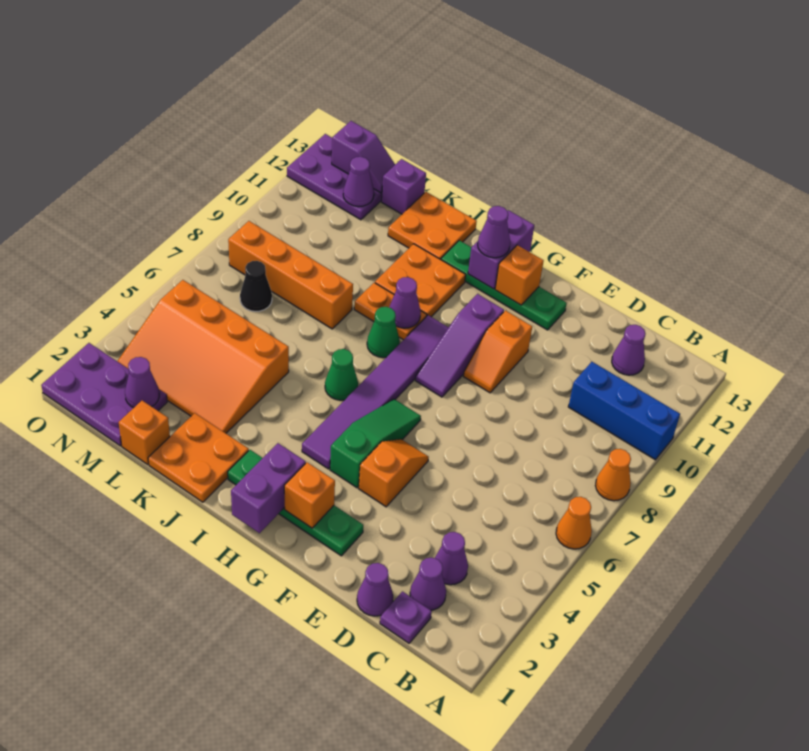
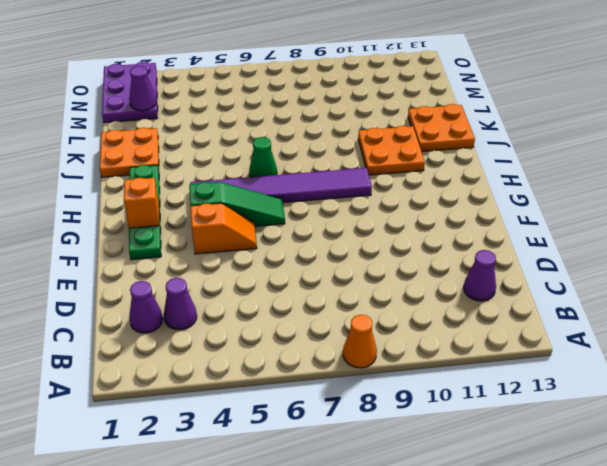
none -> orange cone A6 level 1
none -> blue brick A10:C10 level 1
none -> purple plate C1 level 1
none -> purple cone D1 level 1

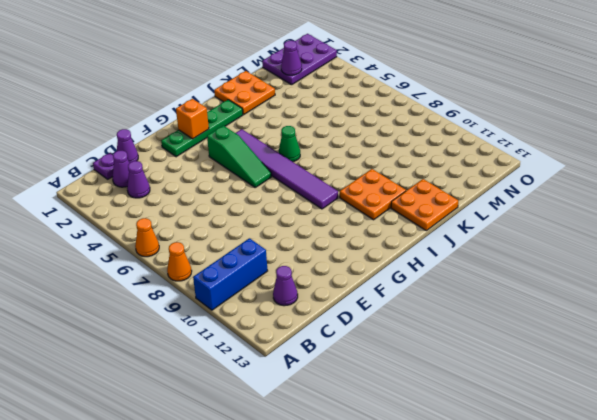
none -> orange slope F4:F5 level 1 top 4
none -> orange slope F9:F10 level 1 top 10
none -> green plate F12:I12 level 1
none -> purple slope G8:G10 level 1 top 10

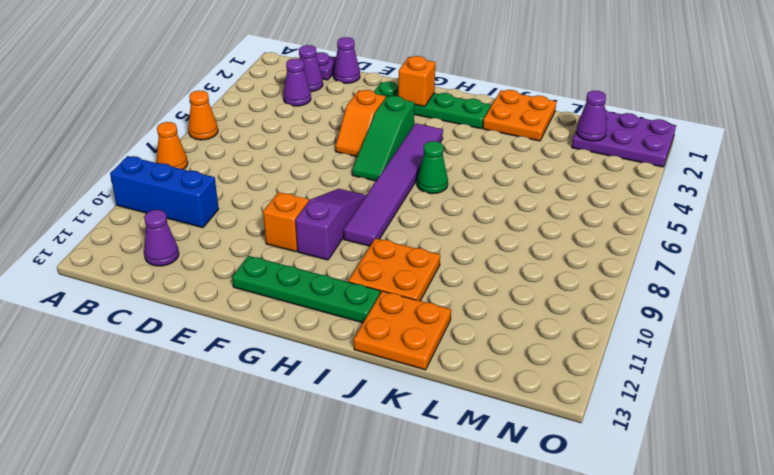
none -> green cone I8 level 1
none -> orange plate I9:J9 level 1
none -> orange slope K3:N5 level 1 top 5
none -> orange brick K8:N8 level 1

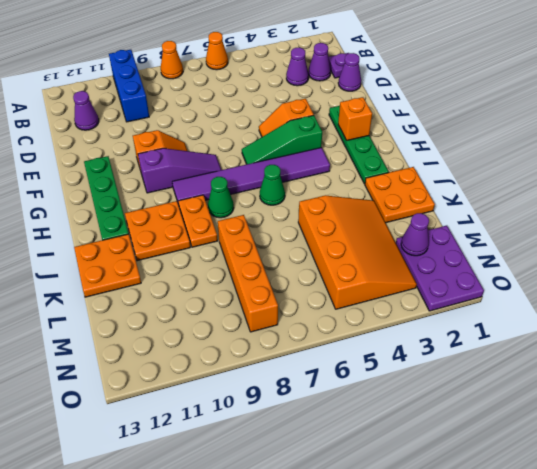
none -> orange brick L1 level 1
none -> purple brick L13 level 1
none -> black cone M7 level 1
none -> purple plate M12:O13 level 1

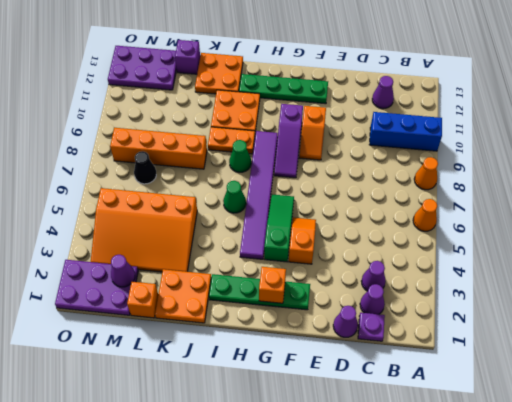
none -> orange brick G12 level 2
none -> purple brick H1:H2 level 2
none -> purple brick H12:H13 level 2
none -> purple cone I9 level 2

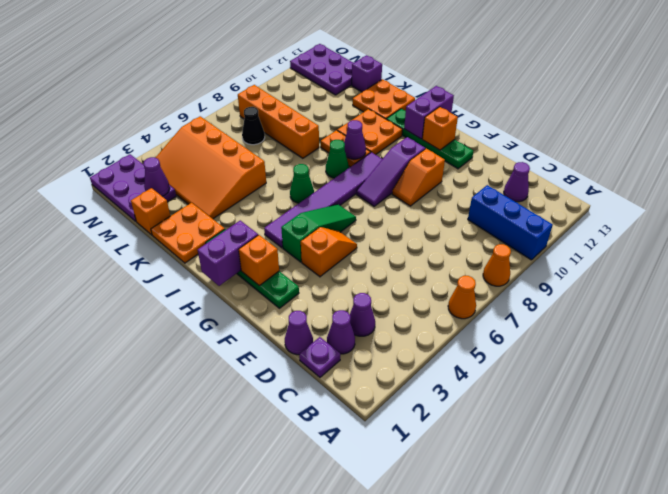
none -> purple cone M12 level 2
none -> purple slope M13:N13 level 2 top N
none -> purple cone H12 level 3

